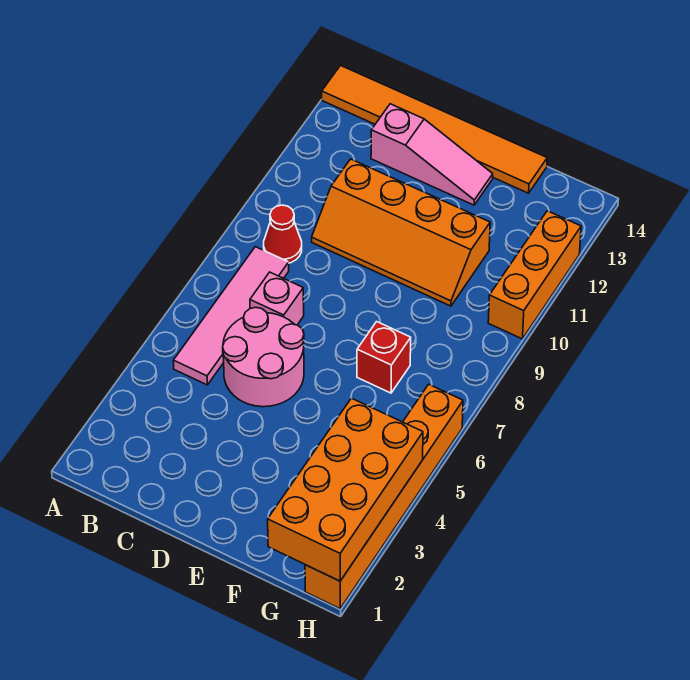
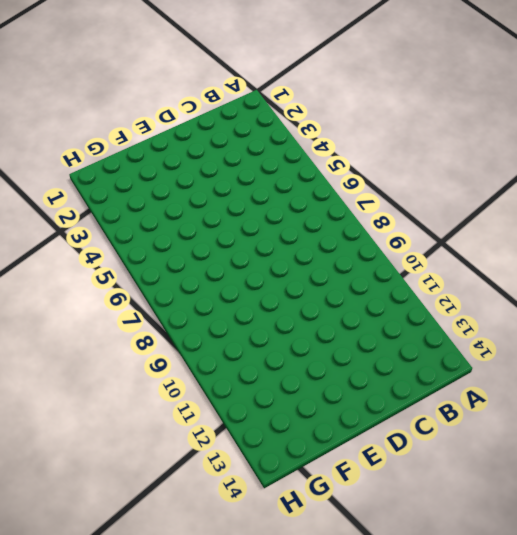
none -> orange tile A14:F14 level 1
none -> pink tile B5:B8 level 1

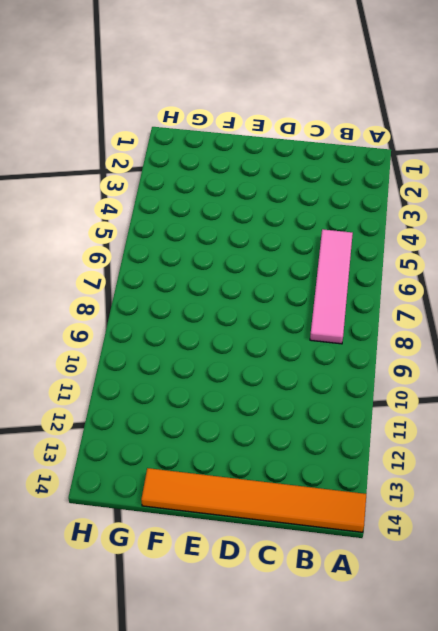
none -> red cone B9 level 1
none -> pink round brick C5:D6 level 1

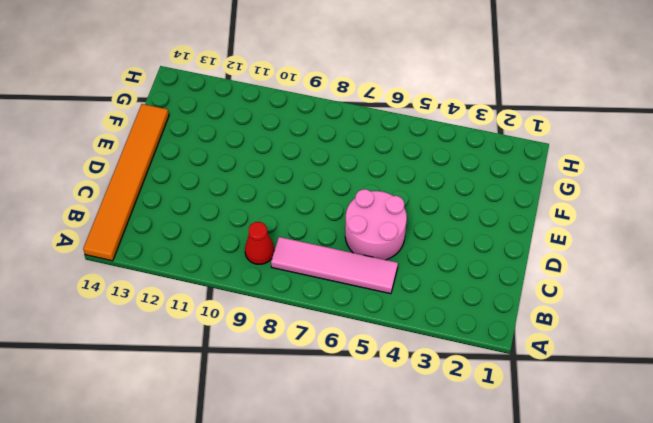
none -> pink brick C7 level 1
none -> orange slope C10:F11 level 1 top 11

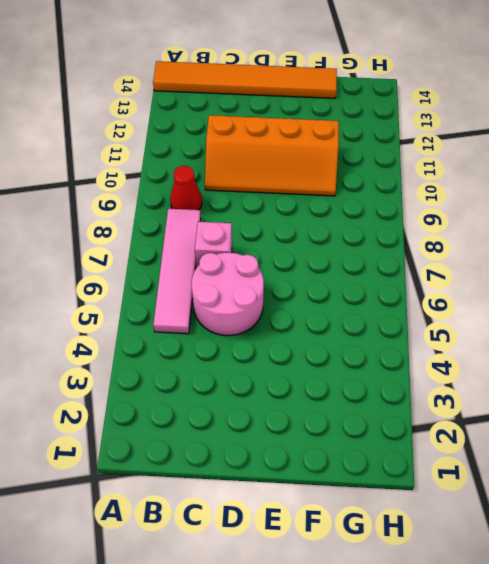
none -> pink slope C13:E13 level 1 top C
none -> red brick F7 level 1

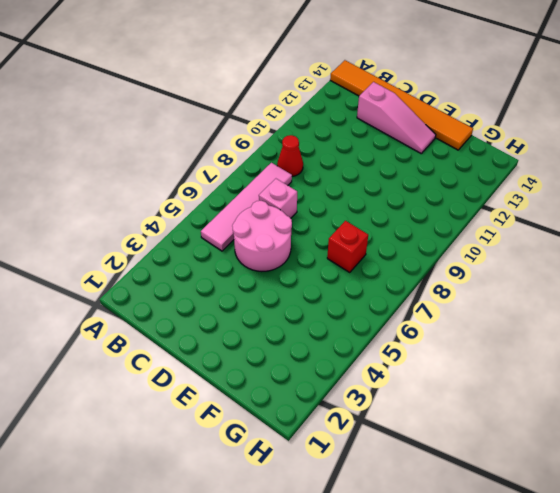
none -> orange slope C10:F11 level 1 top 11
none -> orange brick H1:H6 level 1

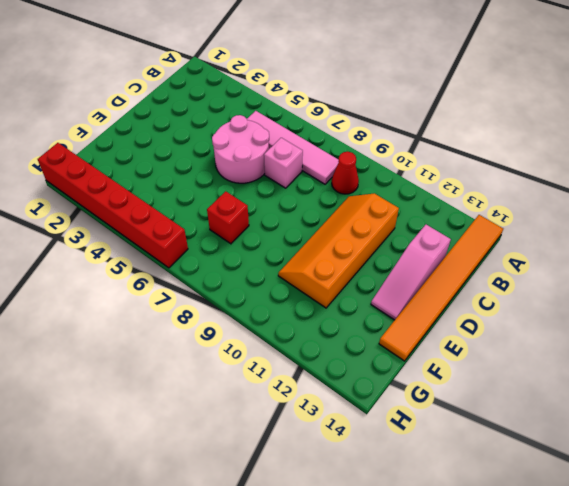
red brick H1:H6 level 1 -> orange brick H1:H6 level 1
none -> orange brick H10:H12 level 1
none -> orange brick G1:H4 level 2

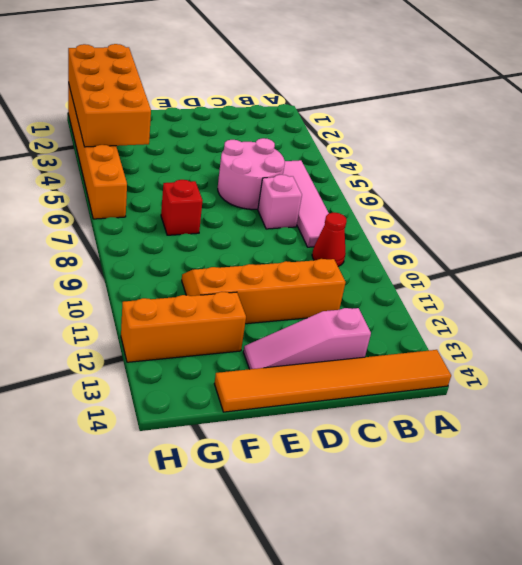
orange brick F12:H12 level 1 -> orange brick H10:H12 level 1

